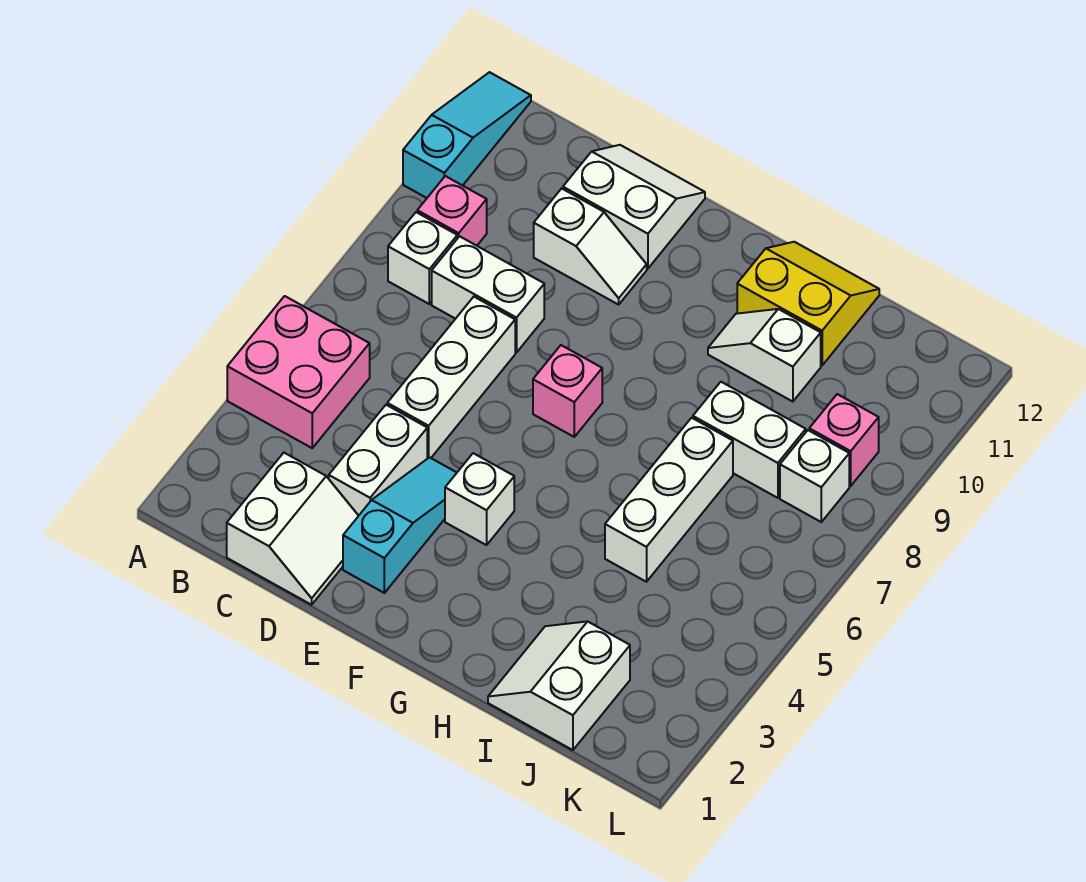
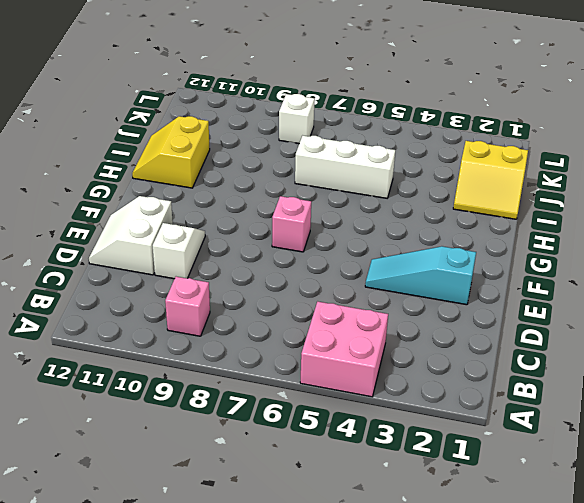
yellow slope I1:J2 level 1 top J -> white slope I1:J2 level 1 top J
none -> cyan slope A10:A12 level 1 top 10
none -> white brick B8 level 1
none -> white slope C1:D2 level 1 top C

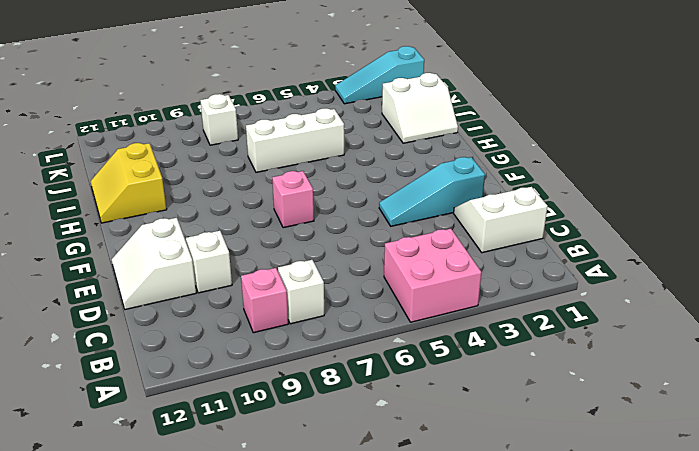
cyan slope L1:L3 level 1 top 1 -> cyan slope A10:A12 level 1 top 10
none -> white brick C8:D8 level 1
none -> white brick D3:D4 level 1
none -> white brick D5:D7 level 1

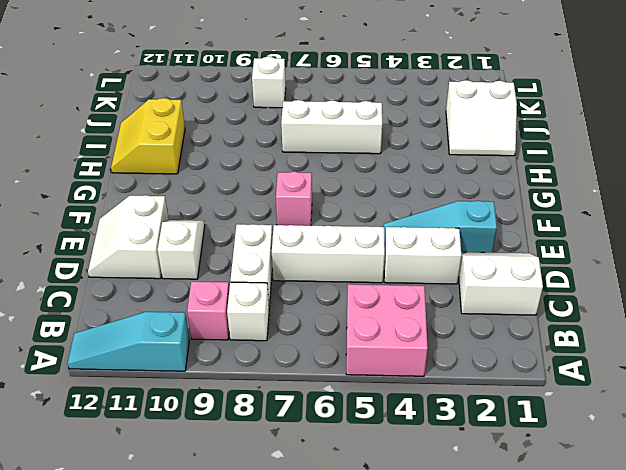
none -> white brick F4 level 1
none -> white slope H10:I10 level 1 top I
none -> white brick I8:J8 level 1

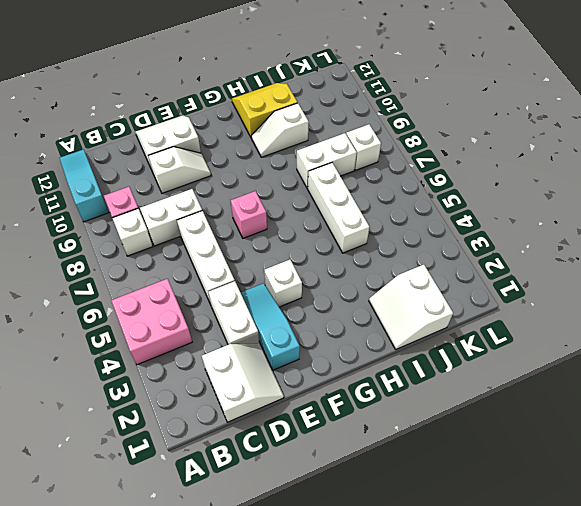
none -> pink brick K9 level 1

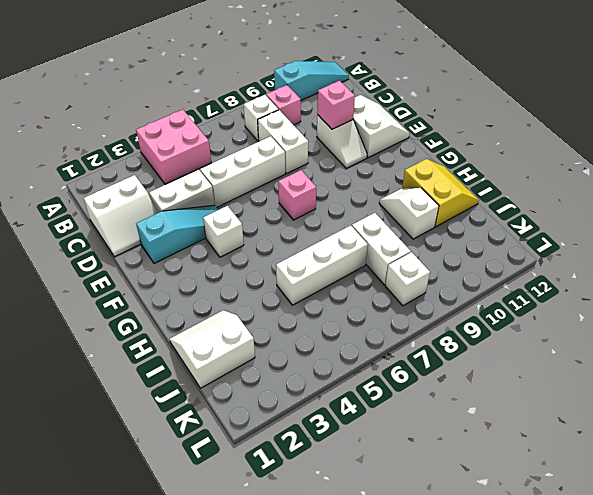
pink brick D10 level 2 -> pink brick K9 level 1

